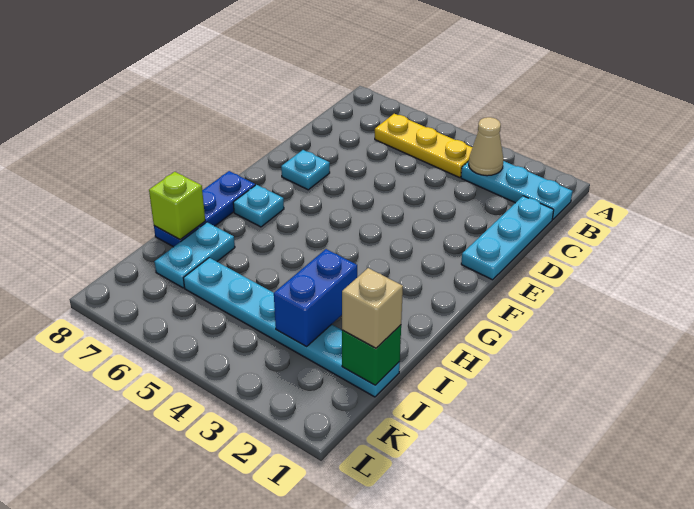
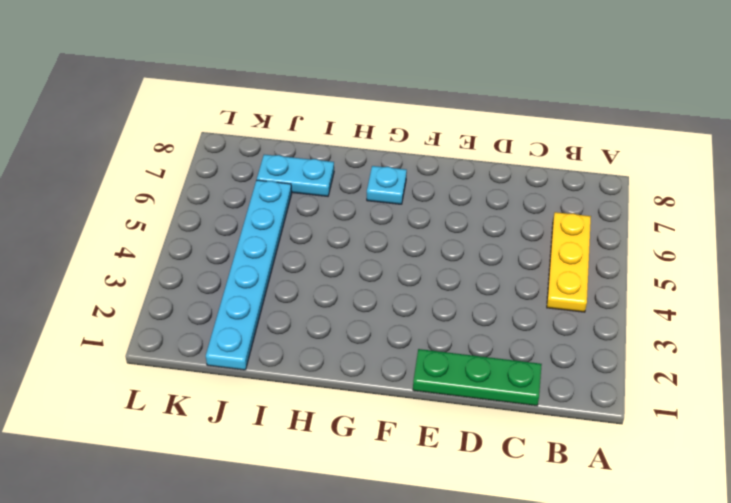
green plate C1:E1 level 1 -> cyan plate C1:E1 level 1
none -> cyan plate B1:B3 level 1
none -> cyan plate E7 level 1
none -> blue plate G8:I8 level 1

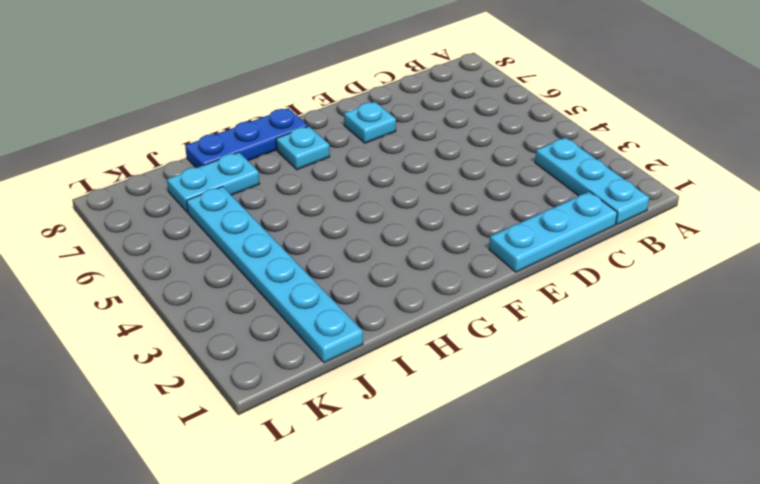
none -> yellow plate B4:B6 level 1
none -> tan cone B3 level 2
none -> blue brick I3:J3 level 2

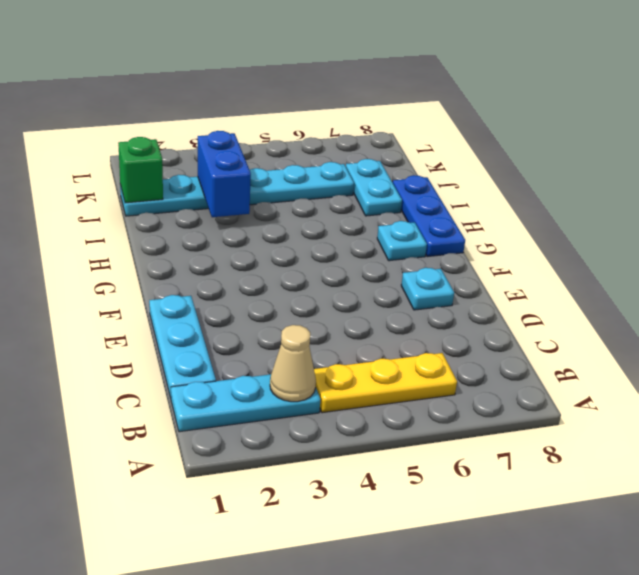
none -> lime brick I8 level 2
none -> tan brick J1 level 3

